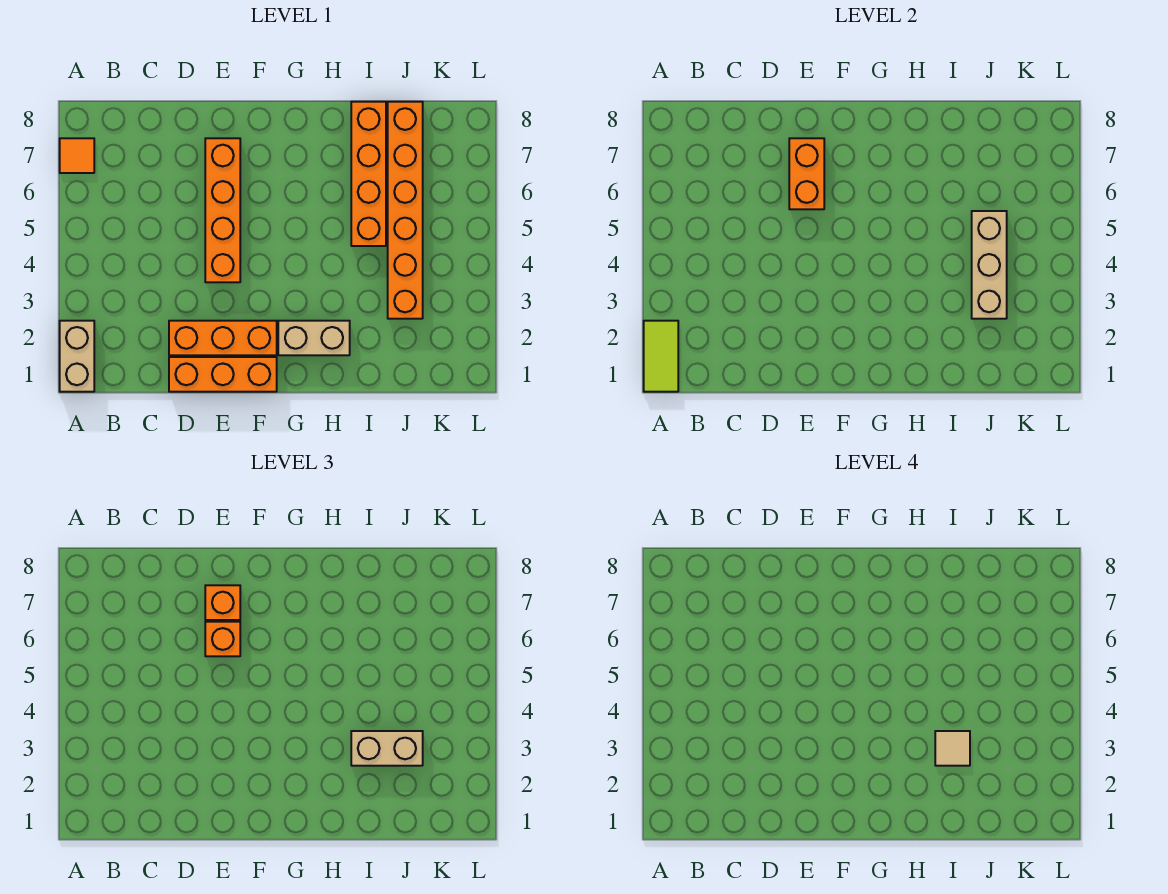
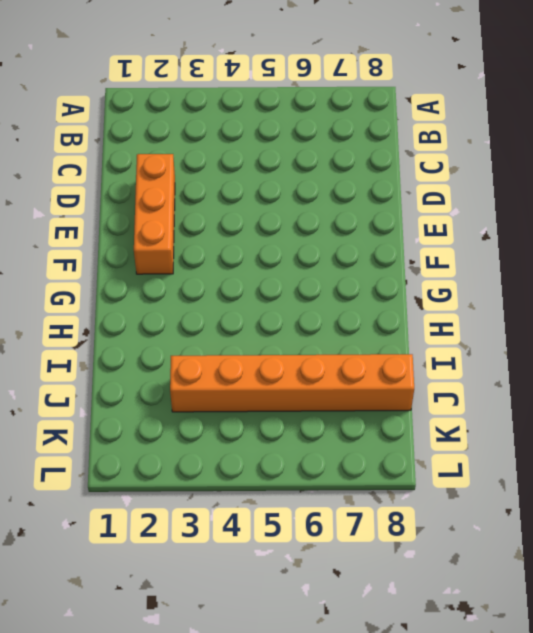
none -> tan brick A1:A2 level 1
none -> orange tile A7 level 1
none -> orange brick D1:F1 level 1

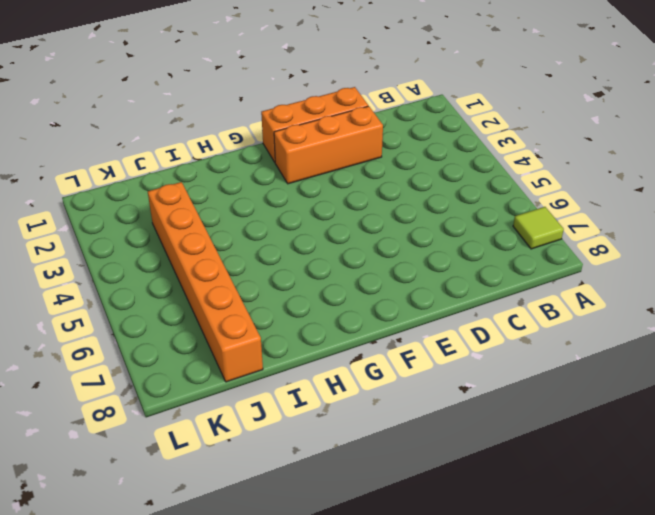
lime tile A7 level 1 -> orange tile A7 level 1
none -> tan brick A1:A2 level 1
none -> orange brick E4:E7 level 1
none -> tan brick G2:H2 level 1

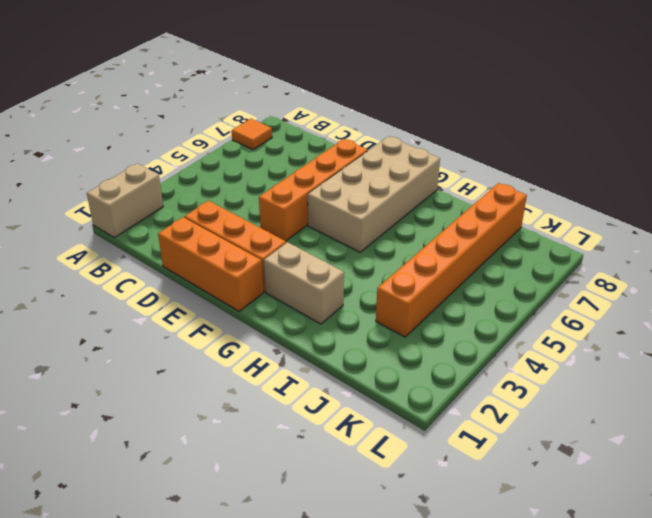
tan brick F5:G8 level 1 -> none
none -> orange brick I5:I8 level 1
none -> lime tile A1:A2 level 2
none -> orange brick E6:E7 level 2

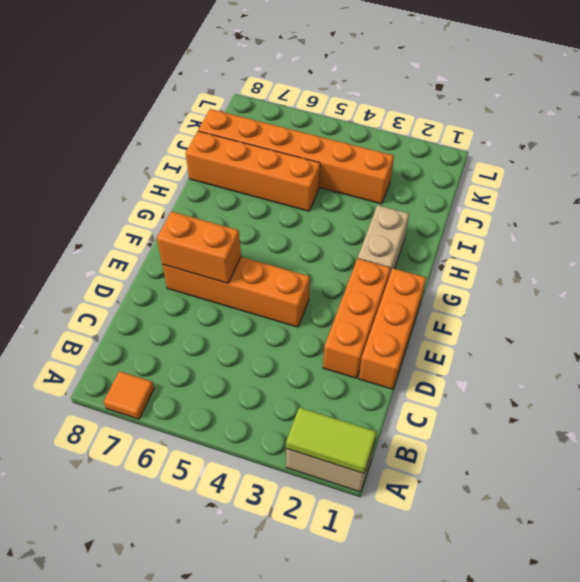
none -> tan brick J3:J5 level 2
none -> orange brick E6 level 3
none -> orange brick E7 level 3

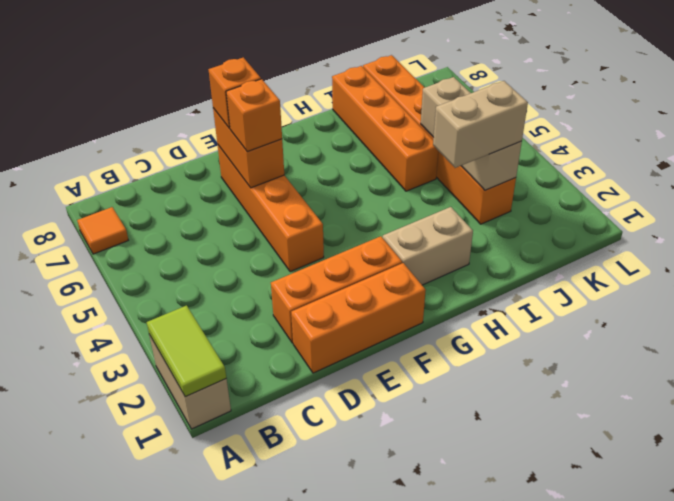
none -> tan tile I3 level 4

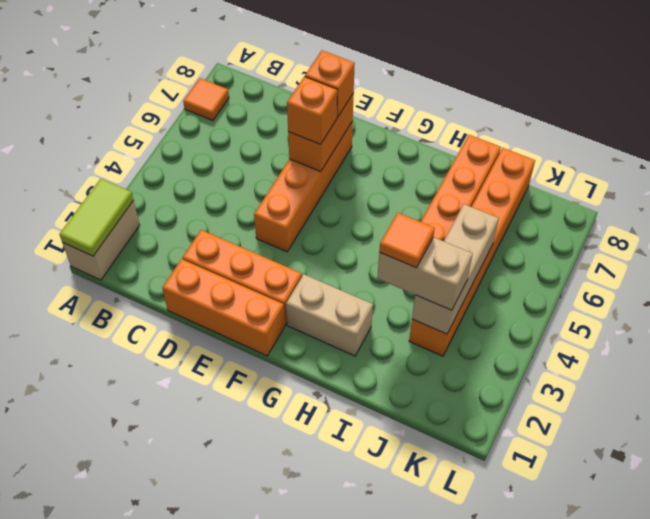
orange tile I3 level 4 -> tan tile I3 level 4

